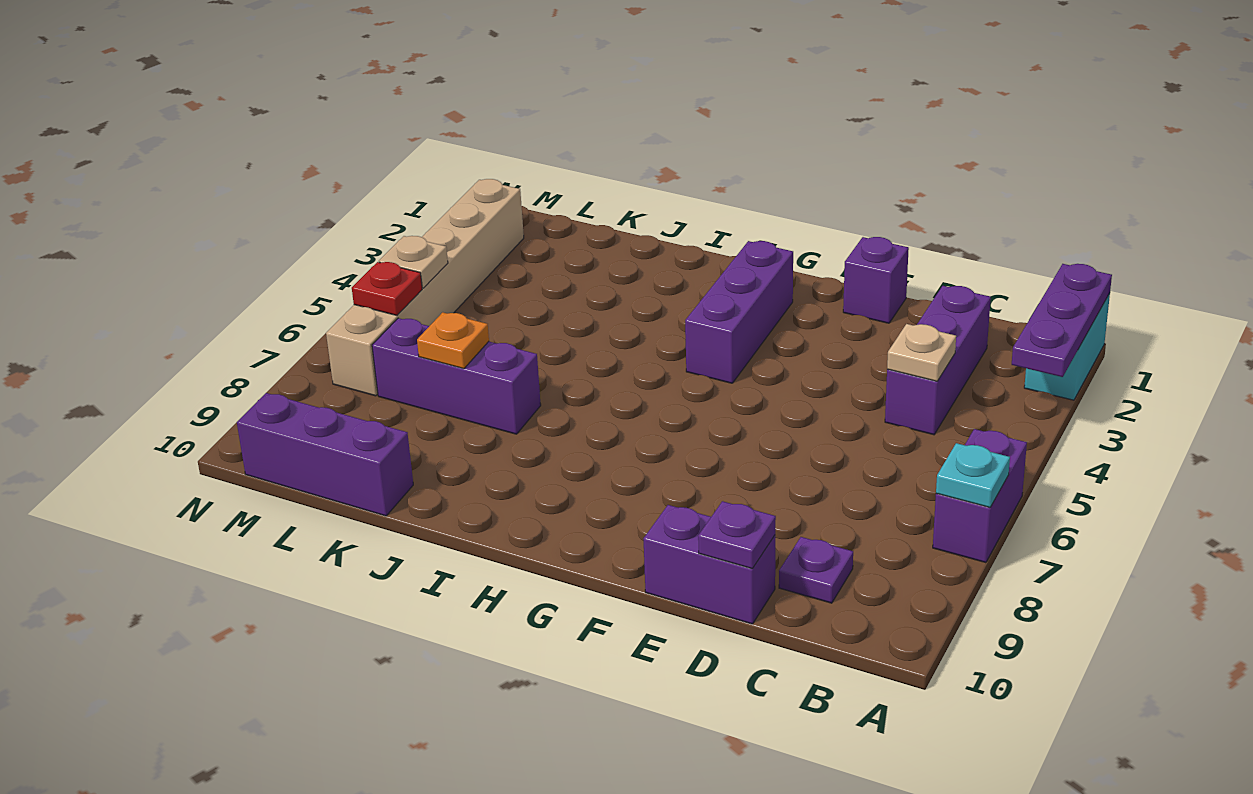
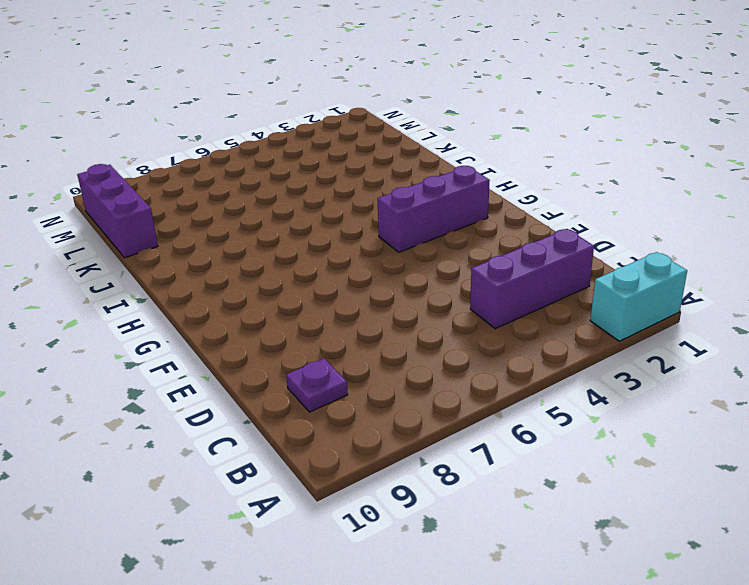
none -> purple brick A6:A7 level 1
none -> purple brick D10:E10 level 1
none -> purple brick E1 level 1

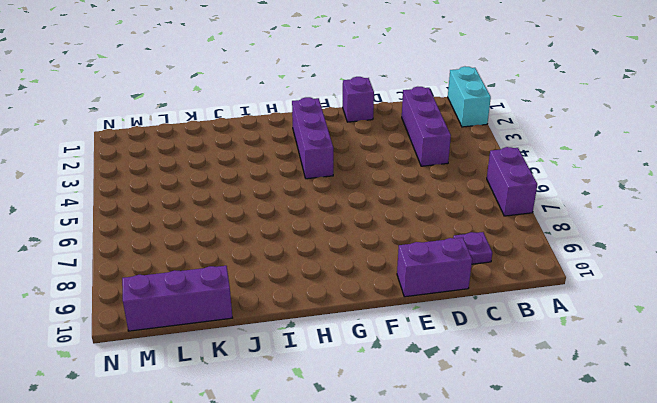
none -> purple brick J7:L7 level 1
none -> tan brick M2:M7 level 1
none -> purple plate A1:A3 level 2

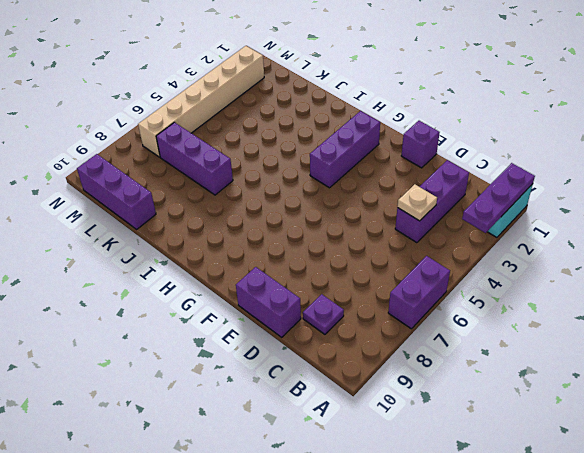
none -> cyan plate A7 level 2
none -> purple plate D10 level 2
none -> orange plate K7 level 2

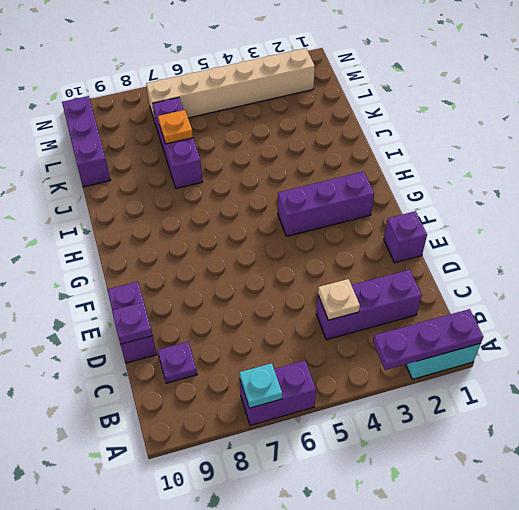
none -> tan plate M5 level 2
none -> red plate M6 level 2

